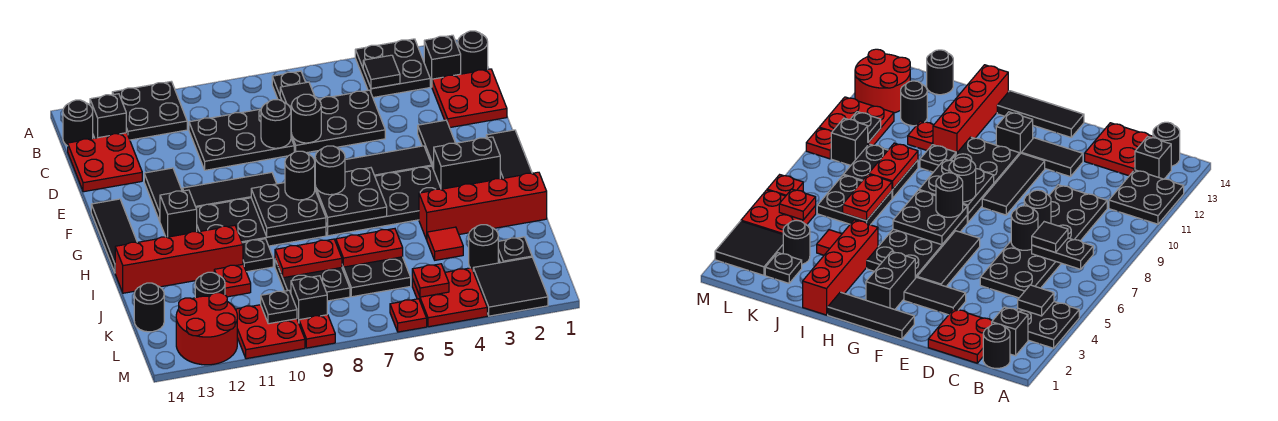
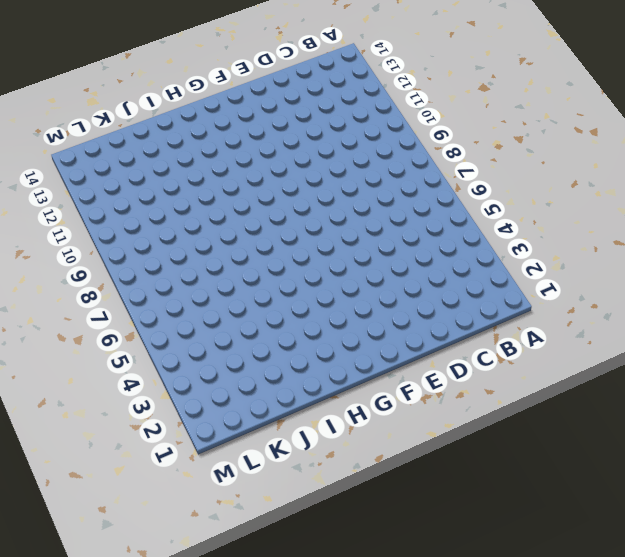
none -> black plate A3:B4 level 1
none -> black plate A11:B12 level 1
none -> black round brick B1 level 1
none -> black brick B2 level 1

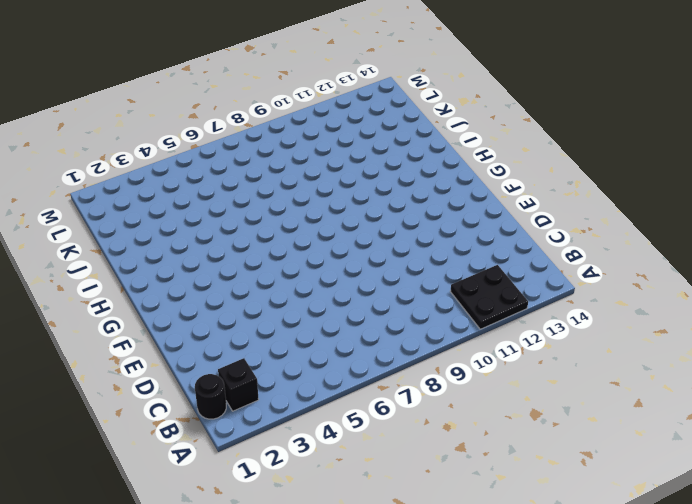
none -> black plate A3:B4 level 1
none -> black brick B13 level 1
none -> black round brick B14 level 1
none -> red plate C1:D2 level 1

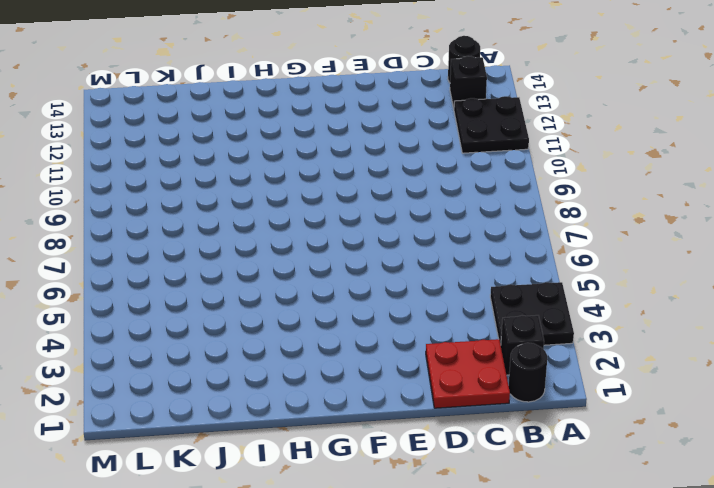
none -> black plate C5:D7 level 1
none -> black plate C8:D10 level 1
none -> red plate C13:D14 level 1
none -> black tile E3:F3 level 1

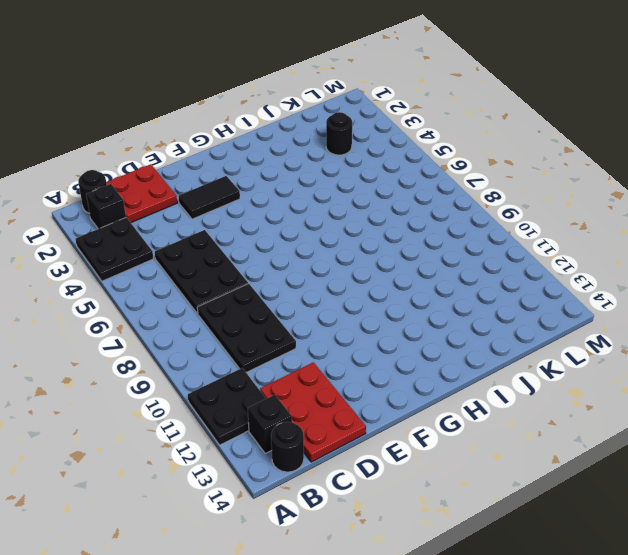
red plate C12:D14 level 1 -> red plate C13:D14 level 1
none -> black tile E12:F12 level 1
none -> black tile F1:H1 level 1
none -> black tile F4:F6 level 1
none -> black tile F9:F11 level 1

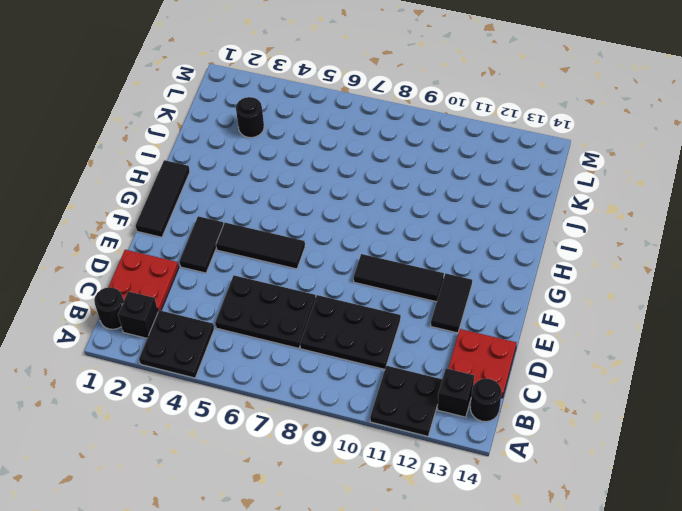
none -> black tile F14:H14 level 1
none -> black brick G2:G3 level 1
none -> black plate G4:H7 level 1
none -> black plate G8:H11 level 1

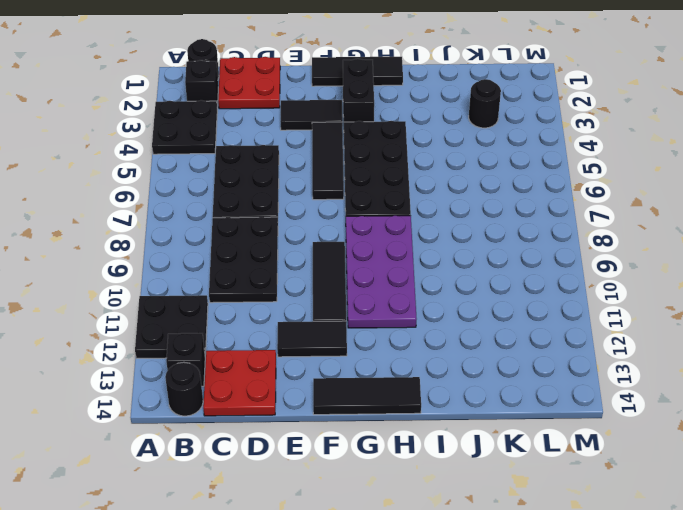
purple plate G8:H11 level 1 -> black plate G8:H11 level 1
none -> black brick G12 level 1
none -> red brick I1:I4 level 1
none -> black plate I10 level 1
none -> red brick I11:I14 level 1

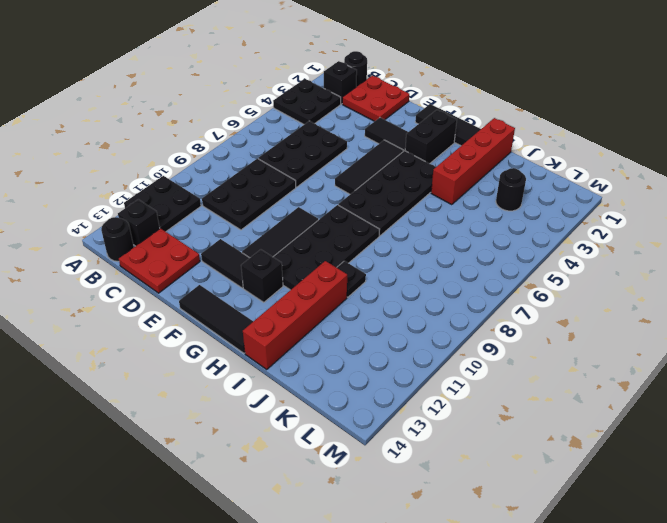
none -> red tile J4 level 1
none -> black plate J6:K7 level 1
none -> black plate J8:K9 level 1
none -> red plate J11 level 1

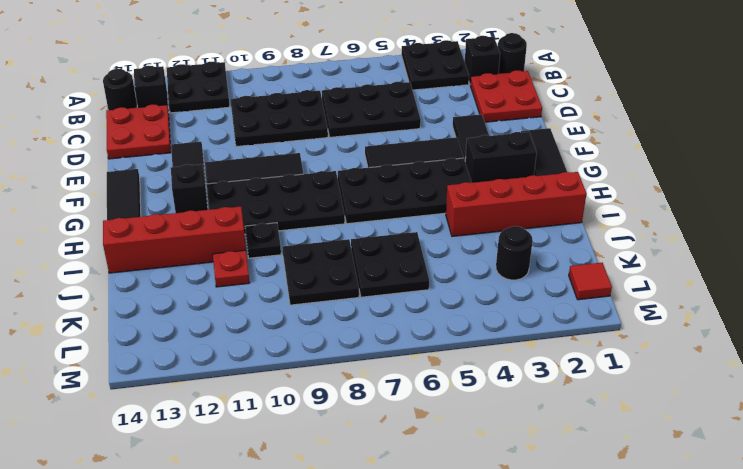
red tile L1 level 1 -> red tile J4 level 1
none -> black plate K2 level 1
none -> black round brick K12 level 1
none -> black round brick K14 level 1
none -> black tile L2:M3 level 1

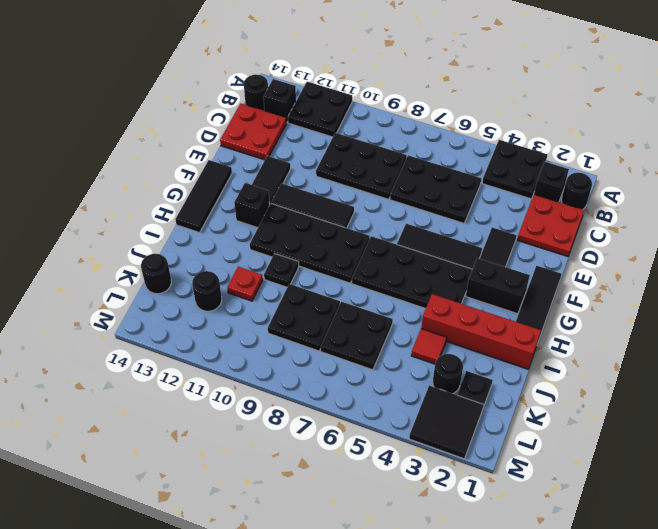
none -> red brick I11:I14 level 1
none -> red plate L4:M5 level 1
none -> black brick L9 level 1
none -> red plate L10:M11 level 1

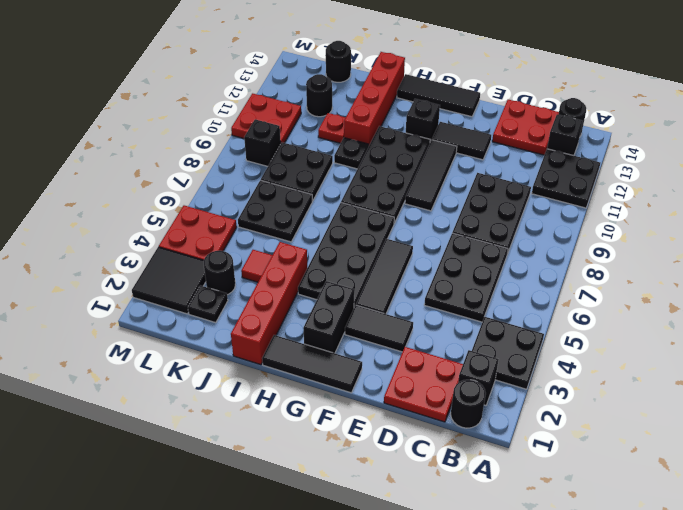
none -> red round brick L12:M13 level 1
none -> red plate M6 level 1
none -> red plate M9 level 1
none -> black tile B4 level 2

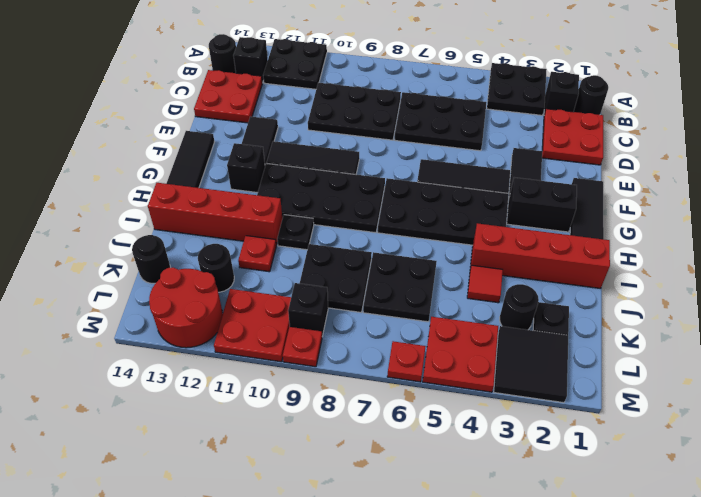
none -> black tile B4 level 2
none -> black plate B7:C7 level 2
none -> black round brick D7 level 2
none -> black round brick D8 level 2

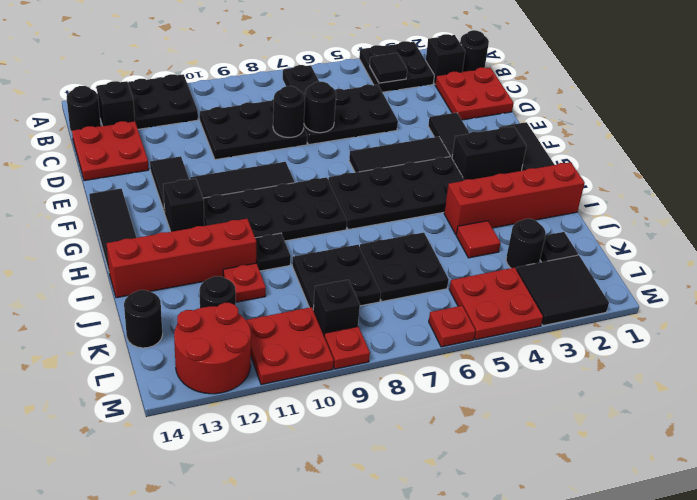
none -> black plate G6:H7 level 2
none -> black plate G8:H9 level 2
none -> red plate J6:J7 level 2
none -> red plate J8:J9 level 2

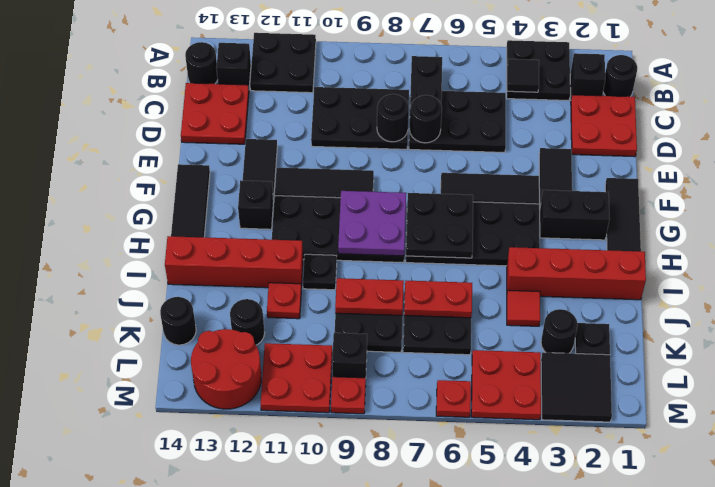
purple plate G8:H9 level 2 -> black plate G8:H9 level 2
none -> red plate L5 level 2
none -> black plate L10 level 2
none -> black tile C7 level 3
none -> black round brick G7 level 3

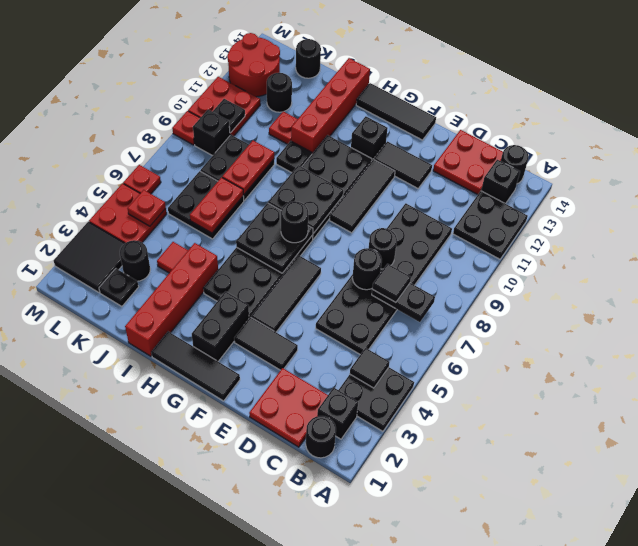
none -> black round brick G8 level 3

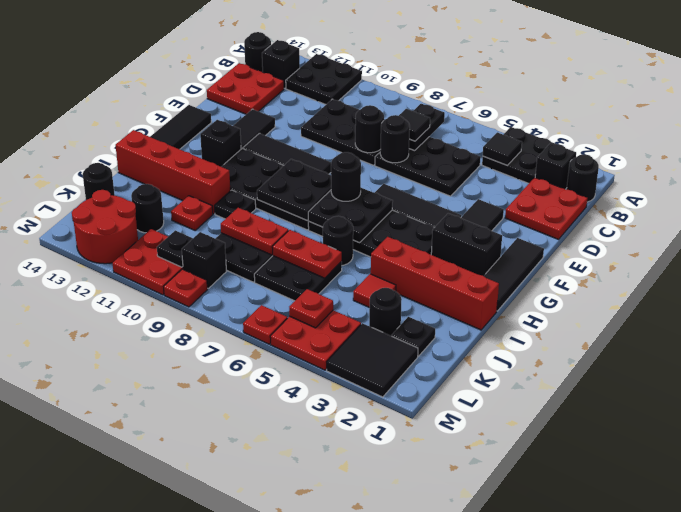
black round brick I6 level 1 -> black round brick G8 level 3

